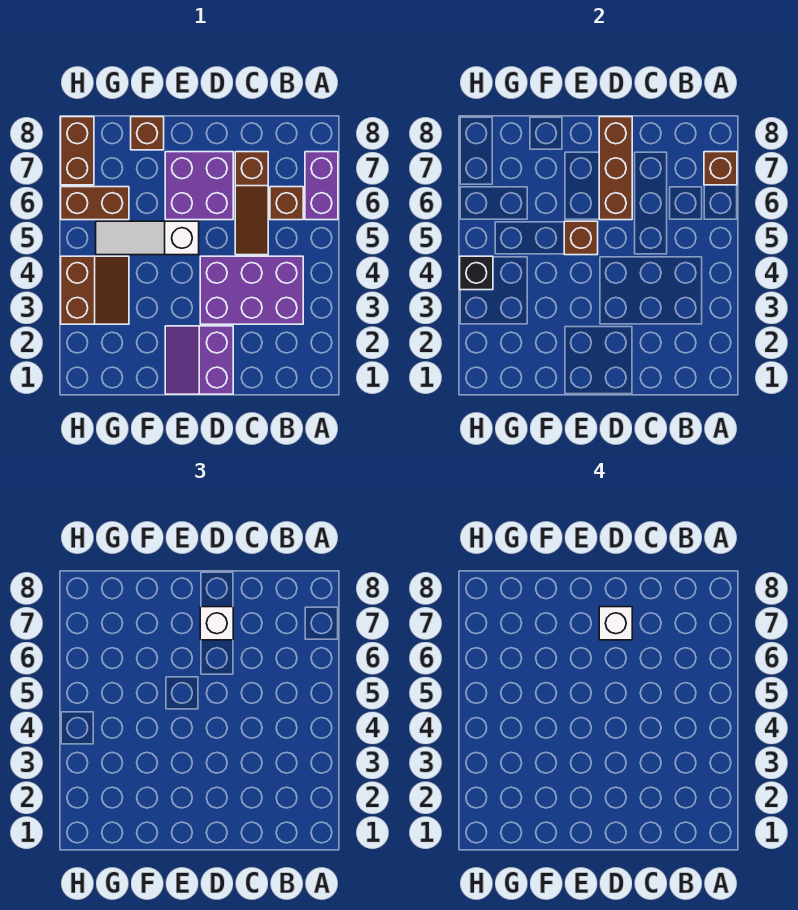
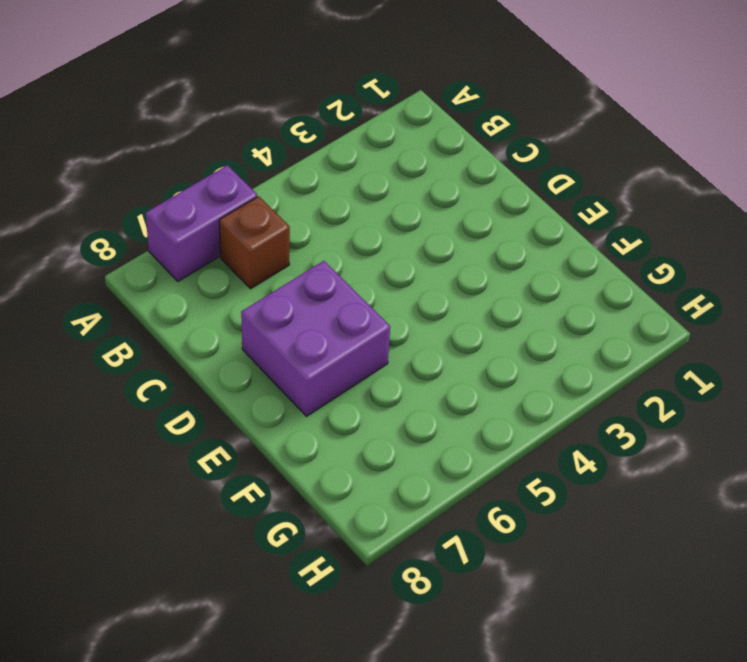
none -> purple brick B3:D4 level 1
none -> brown slope C5:C7 level 1 top 7
none -> purple slope D1:E2 level 1 top D

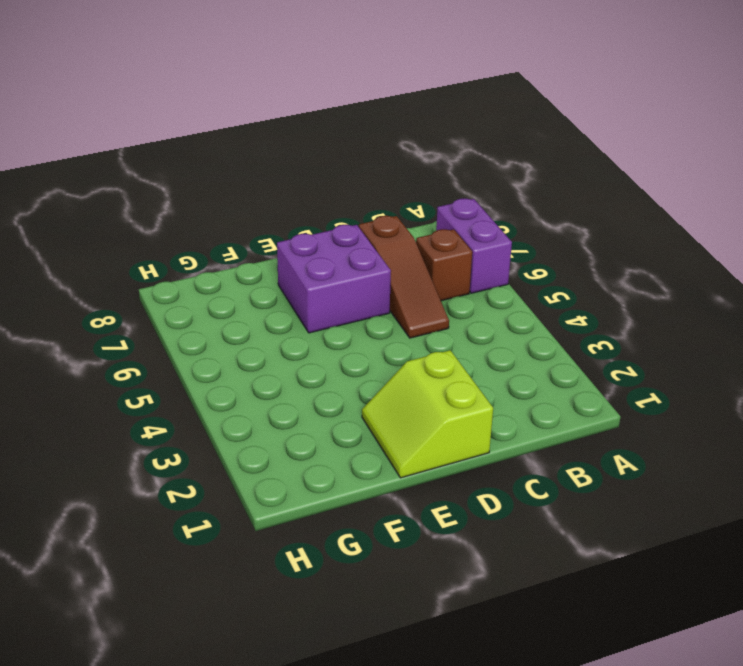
lime slope D1:E2 level 1 top D -> purple slope D1:E2 level 1 top D
none -> purple brick B3:D4 level 1
none -> white slope E5:G5 level 1 top E
none -> brown brick F8 level 1

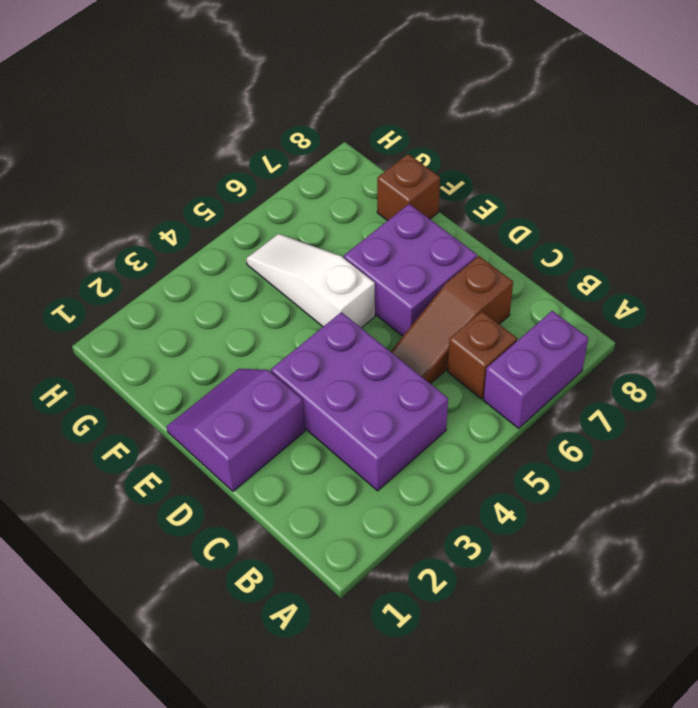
none -> brown slope G3:H4 level 1 top H
none -> brown brick G6:H6 level 1
none -> brown brick H7:H8 level 1

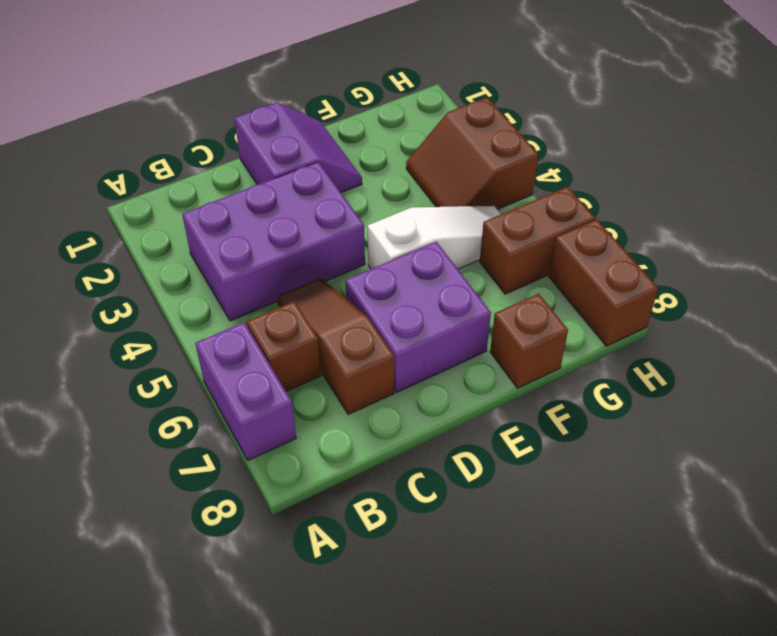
none -> brown brick A7 level 2
none -> brown brick D6:D8 level 2
none -> brown brick E5 level 2

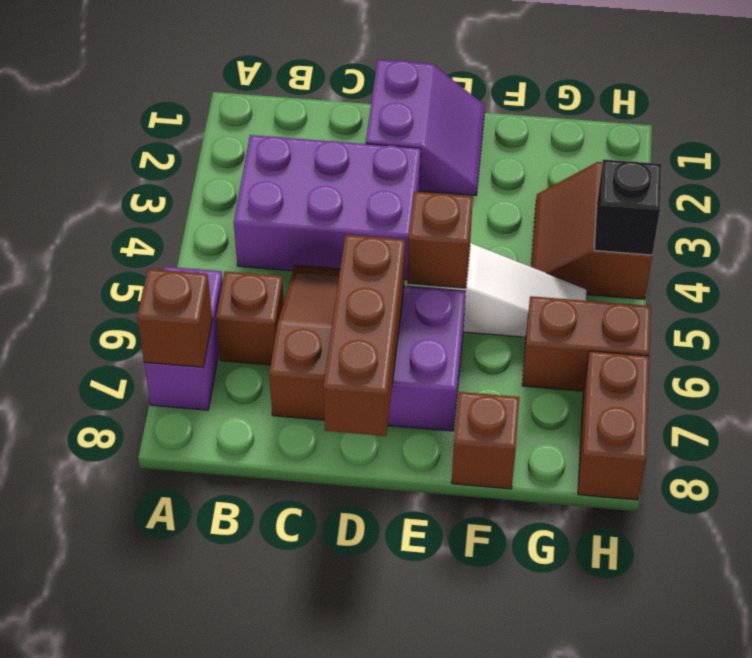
none -> white brick D7 level 3
none -> white brick D7 level 4

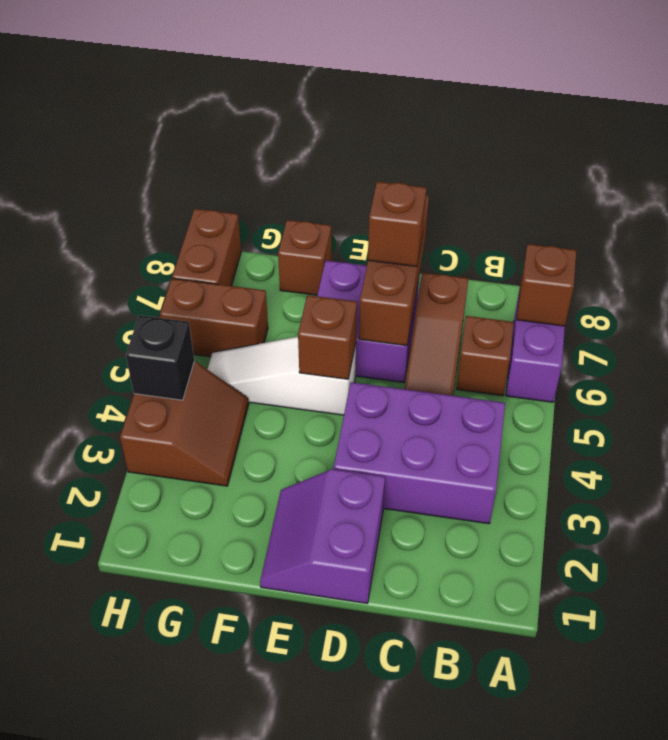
brown brick D7 level 3 -> white brick D7 level 3
none -> white brick D7 level 4

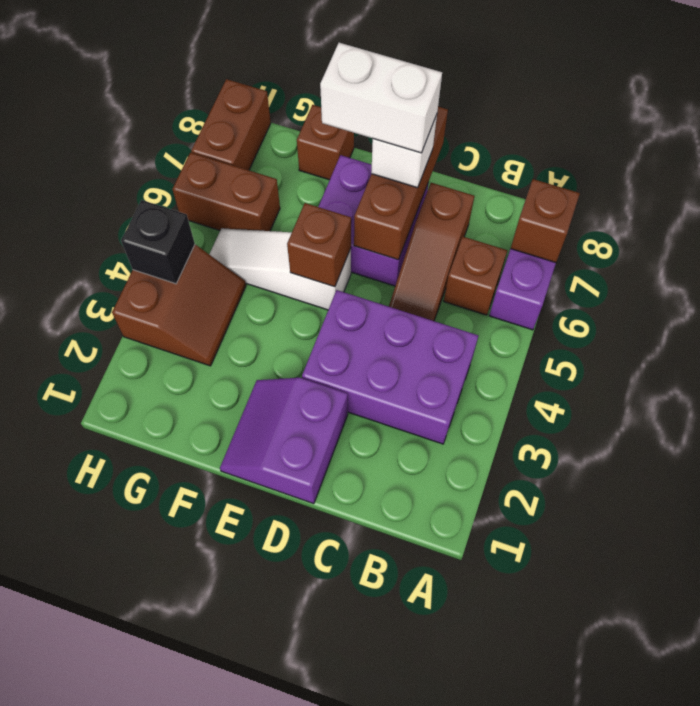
white brick D7:E7 level 4 -> white brick D7 level 4

